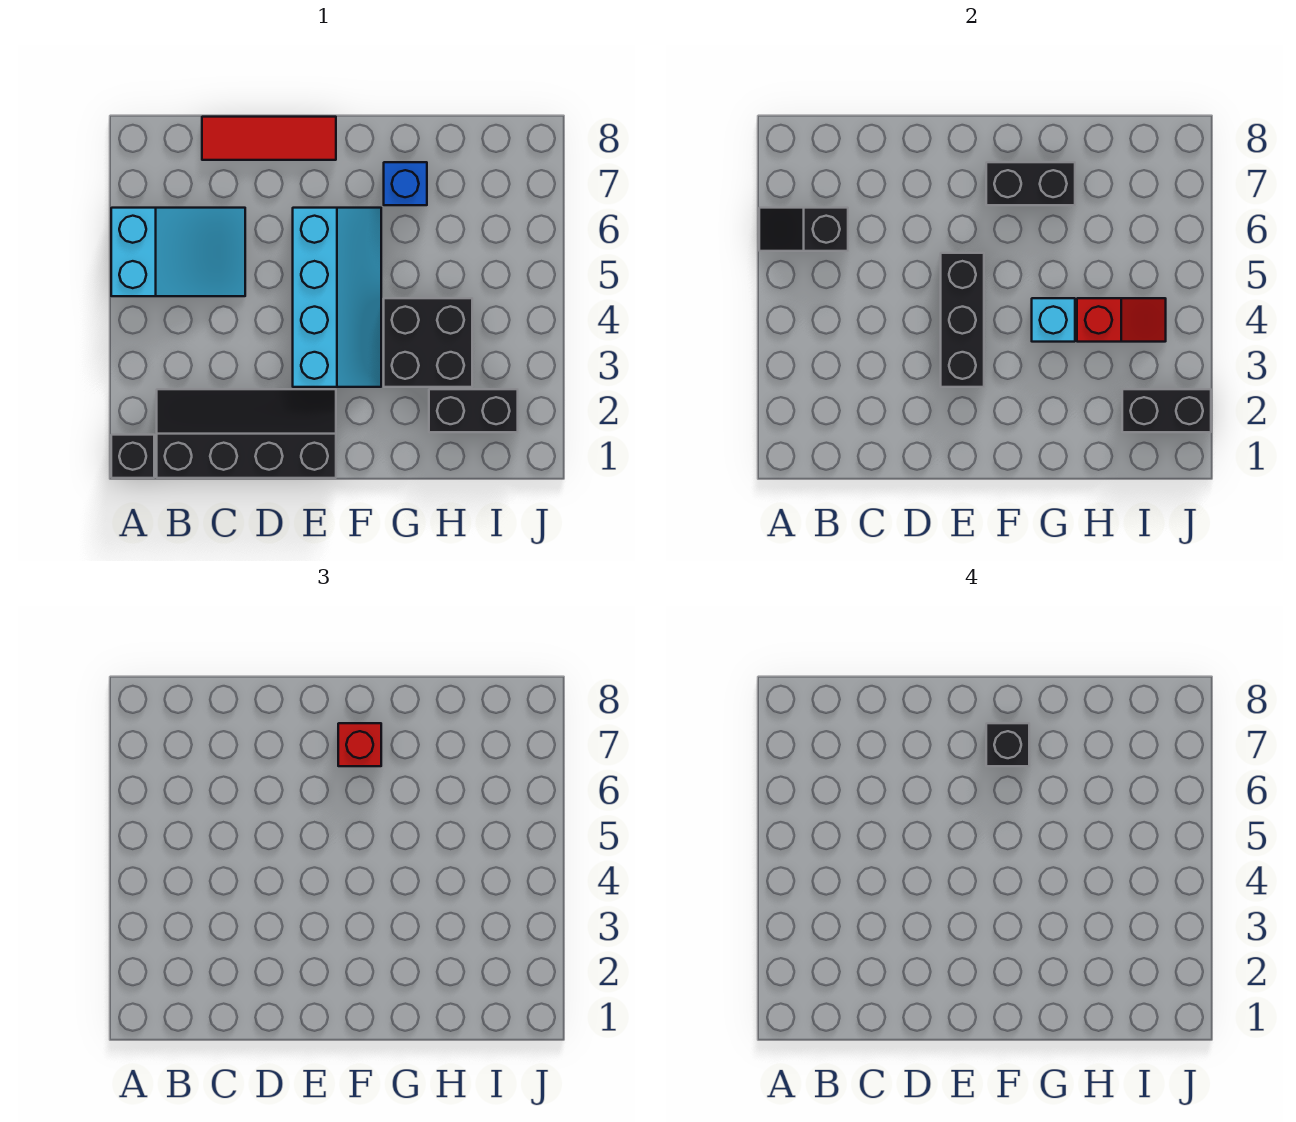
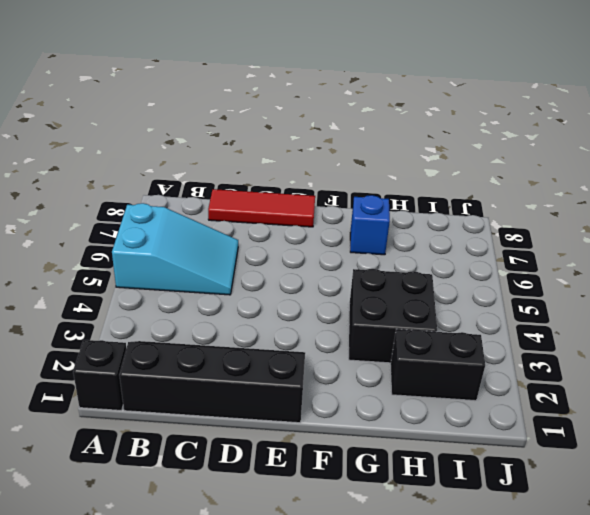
none -> cyan slope E3:F6 level 1 top E
none -> black slope A6:B6 level 2 top B
none -> black brick E3:E5 level 2

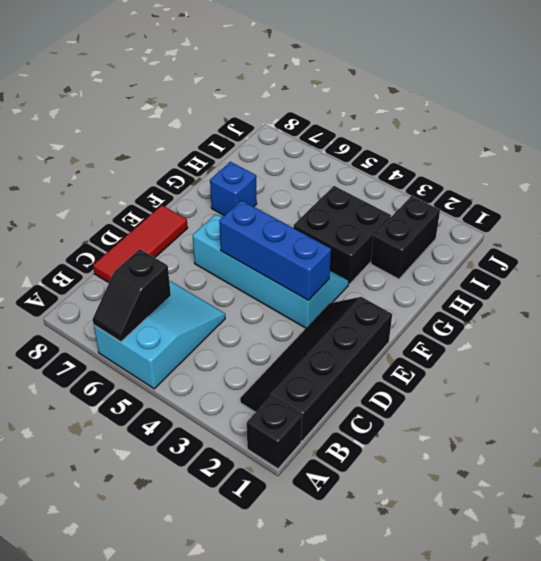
blue brick E3:E5 level 2 -> black brick E3:E5 level 2
none -> black brick F7:G7 level 2
none -> cyan brick G4 level 2
none -> red slope H4:I4 level 2 top H

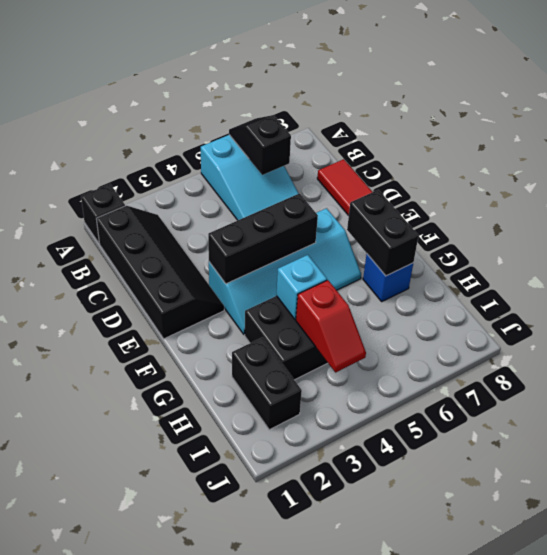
none -> black brick I2:J2 level 2
none -> red brick F7 level 3
none -> black brick F7 level 4

